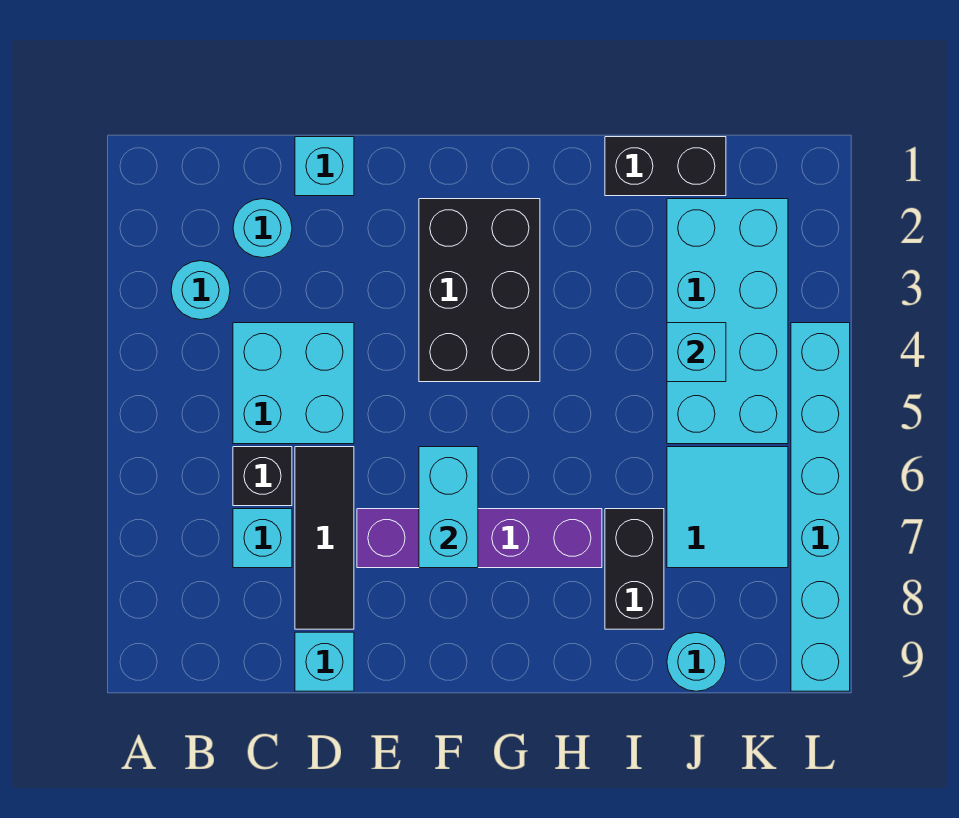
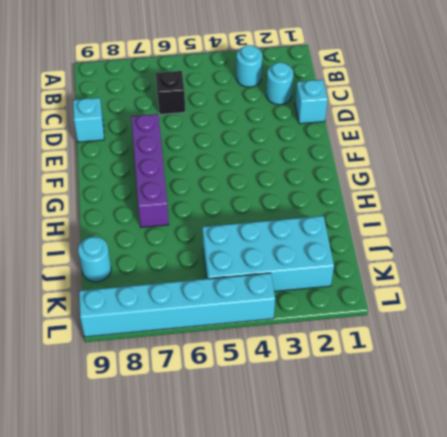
none -> cyan brick C4:D5 level 1
none -> cyan brick C7 level 1
none -> black tile D6:D8 level 1

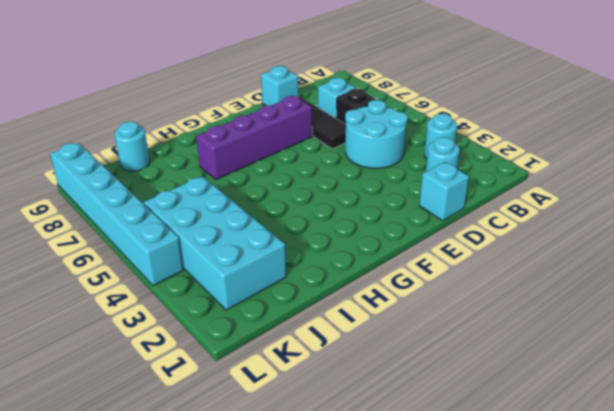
cyan round brick C4:D5 level 1 -> cyan brick C4:D5 level 1
none -> black brick F2:G4 level 1
none -> black brick I1:J1 level 1
none -> black brick I7:I8 level 1

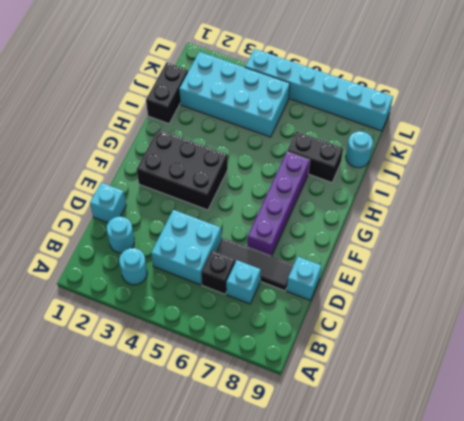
none -> cyan tile J6:K7 level 1
none -> cyan brick F6:F7 level 2
none -> cyan brick J4 level 2

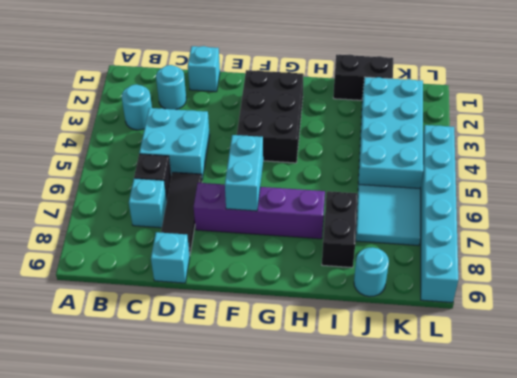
none -> cyan brick J4 level 2

